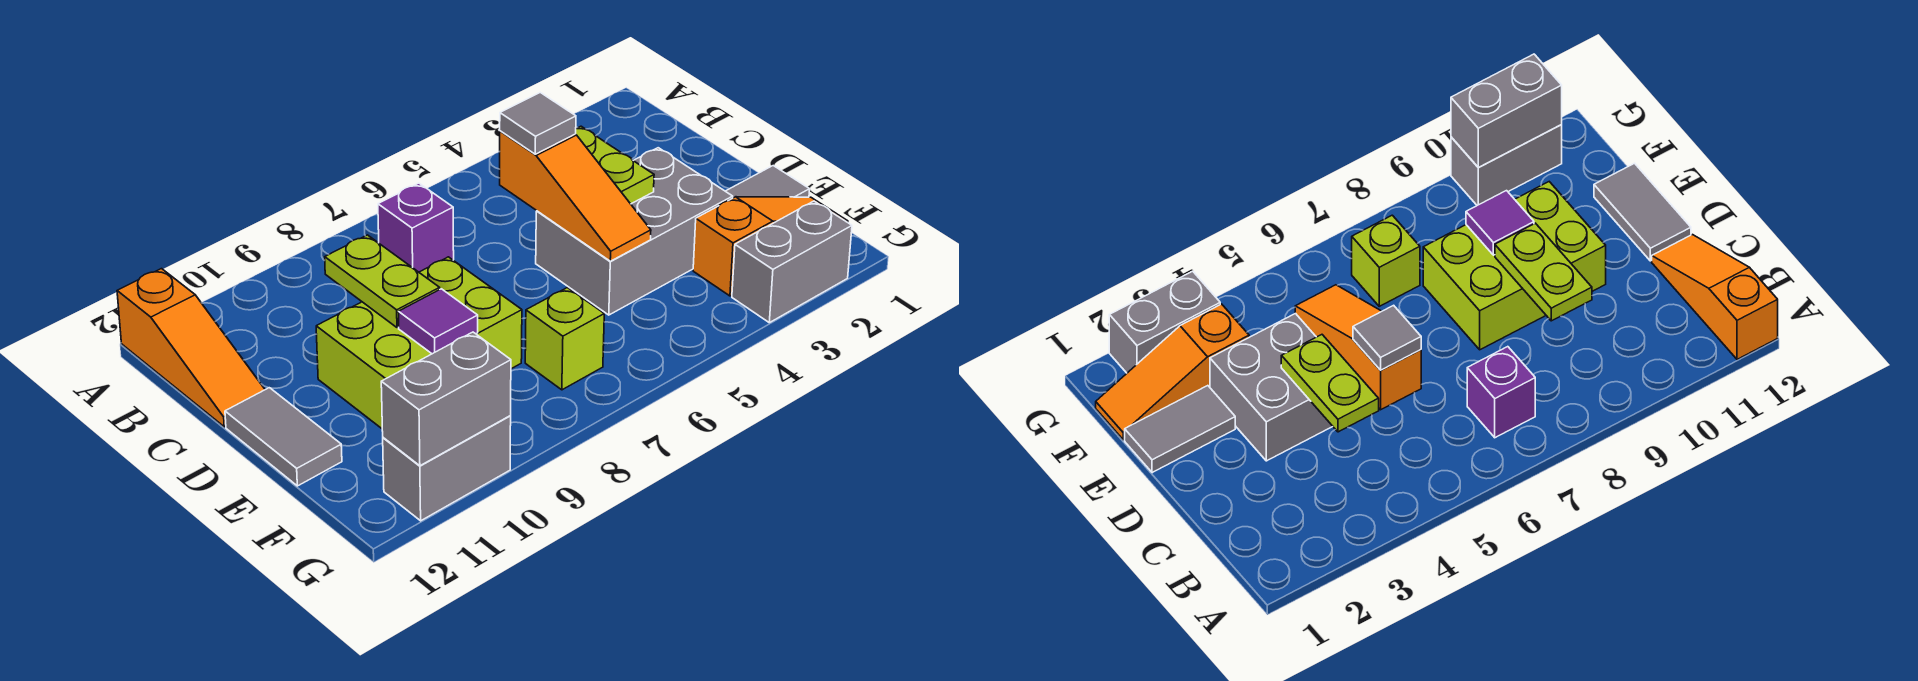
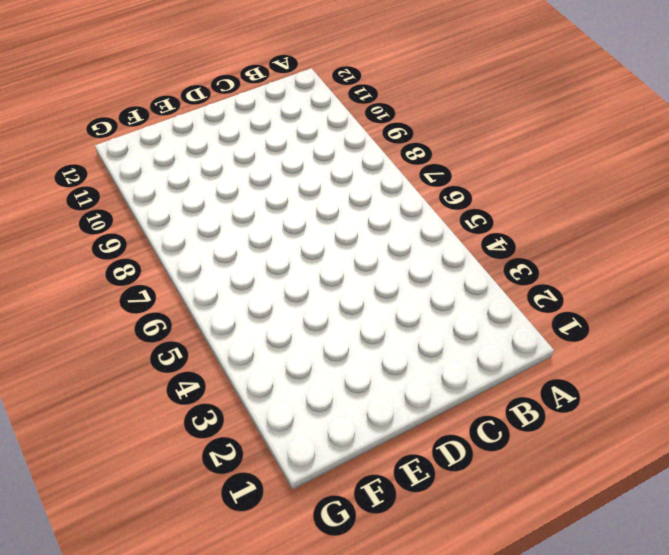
none -> orange slope A12:C12 level 1 top A
none -> purple brick B7 level 1
none -> grey brick D3:E5 level 1

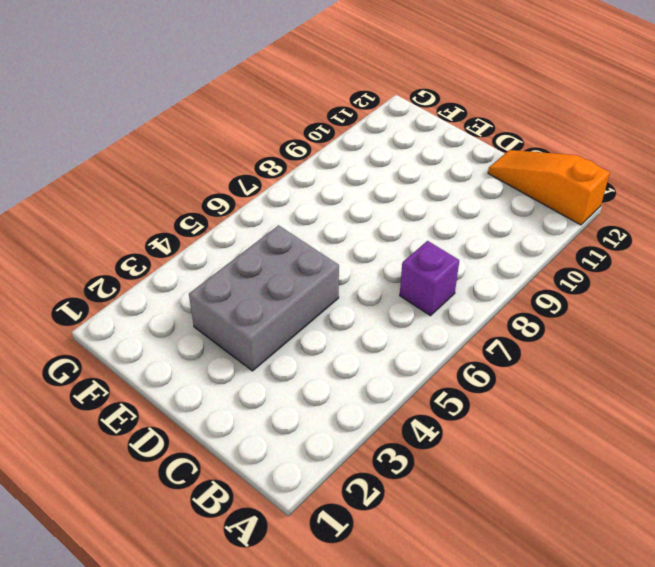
none -> lime brick D8:E10 level 1
none -> grey tile D12:E12 level 1
none -> grey tile E1:E2 level 1

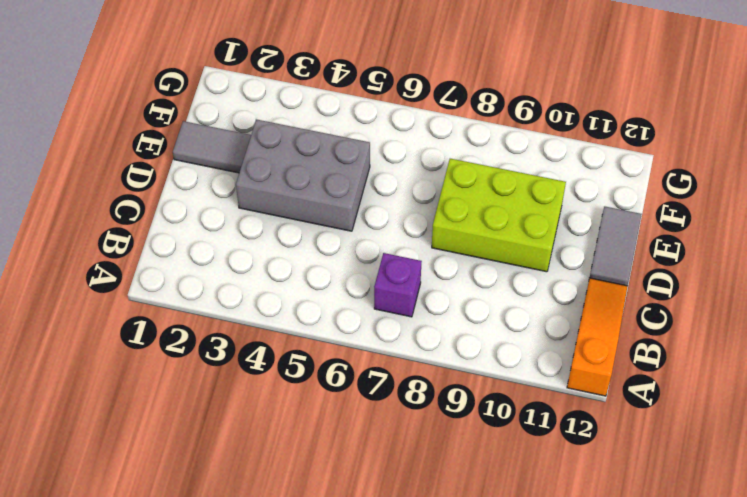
none -> orange slope F1:F3 level 1 top 3
none -> lime brick F7 level 1
none -> grey brick G2:G3 level 1

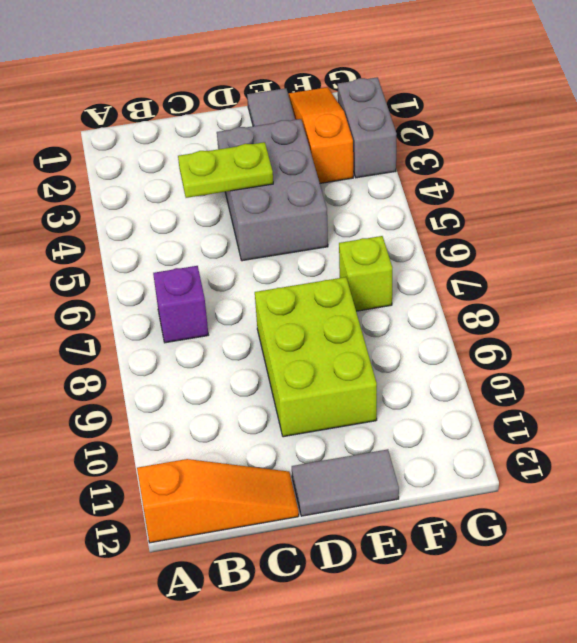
none -> grey brick G10:G11 level 1
none -> orange slope C5:E5 level 2 top C
none -> lime plate C9:D9 level 2

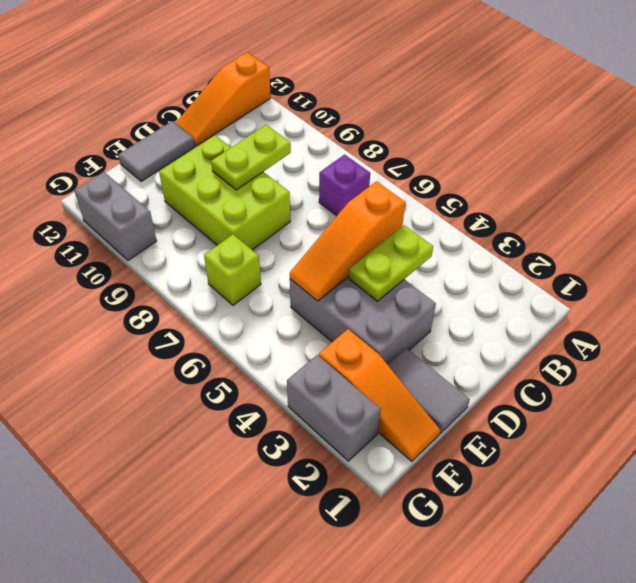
none -> purple tile E9 level 2
none -> grey brick G10:G11 level 2
none -> grey tile C5 level 3

